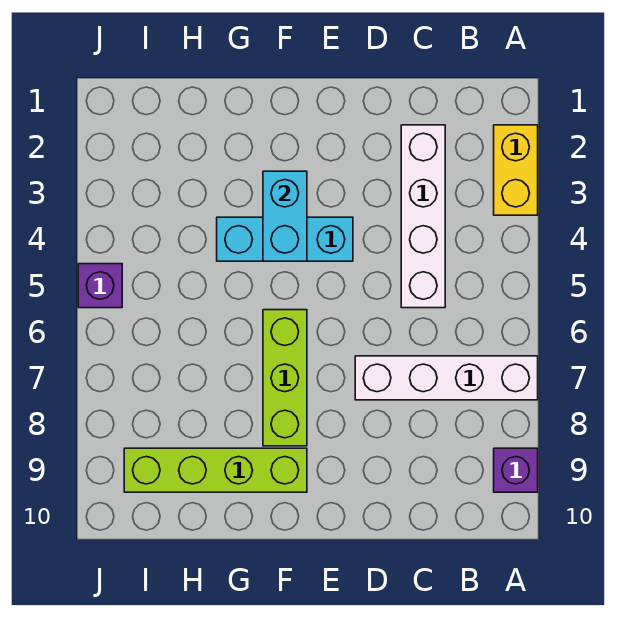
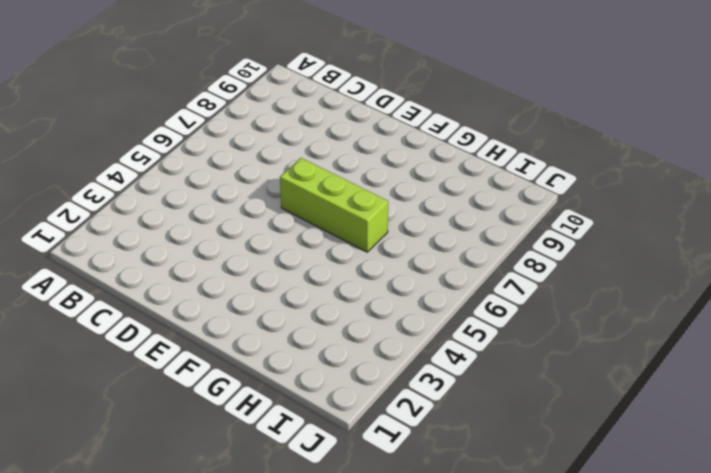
lime brick E6:G6 level 1 -> lime brick F6:F8 level 1
none -> yellow brick A2:A3 level 1
none -> white brick A7:D7 level 1

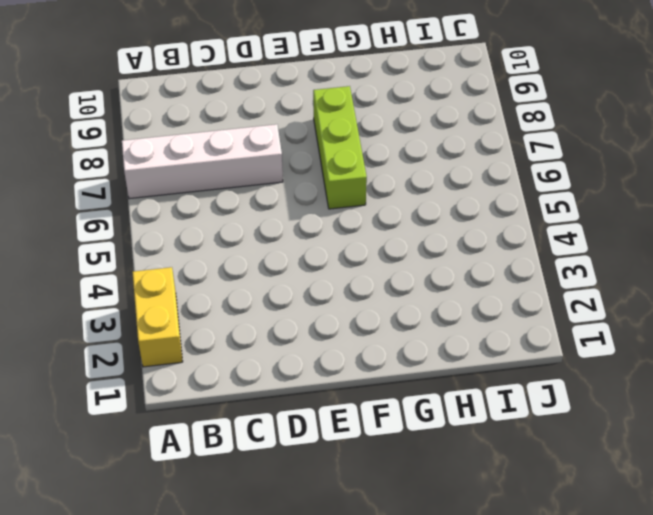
none -> purple brick A9 level 1
none -> white brick C2:C5 level 1

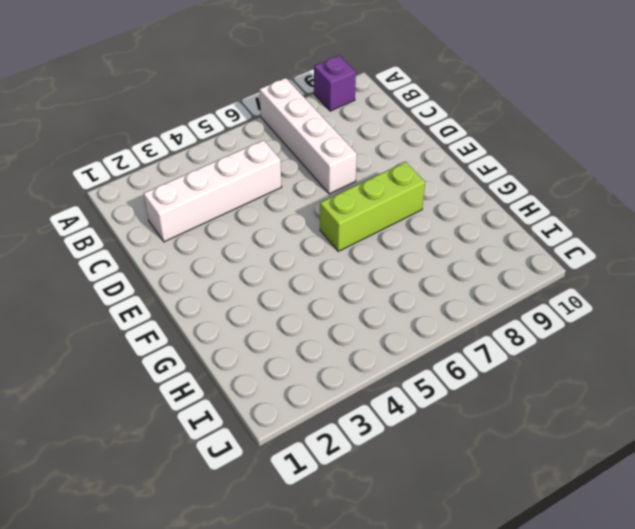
none -> yellow brick A2:A3 level 1
none -> cyan brick E4:G4 level 1

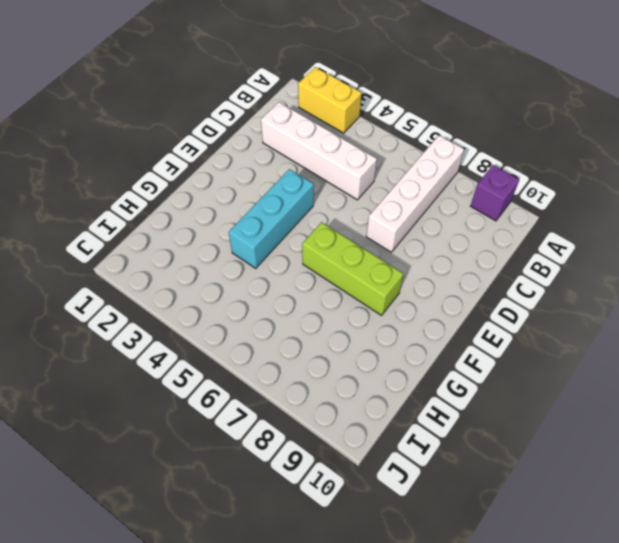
none -> lime brick F9:I9 level 1
none -> purple brick J5 level 1

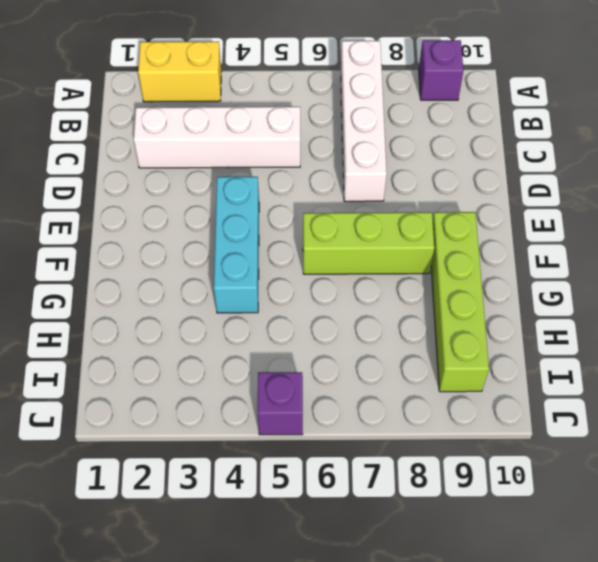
none -> cyan brick F3:F4 level 2

